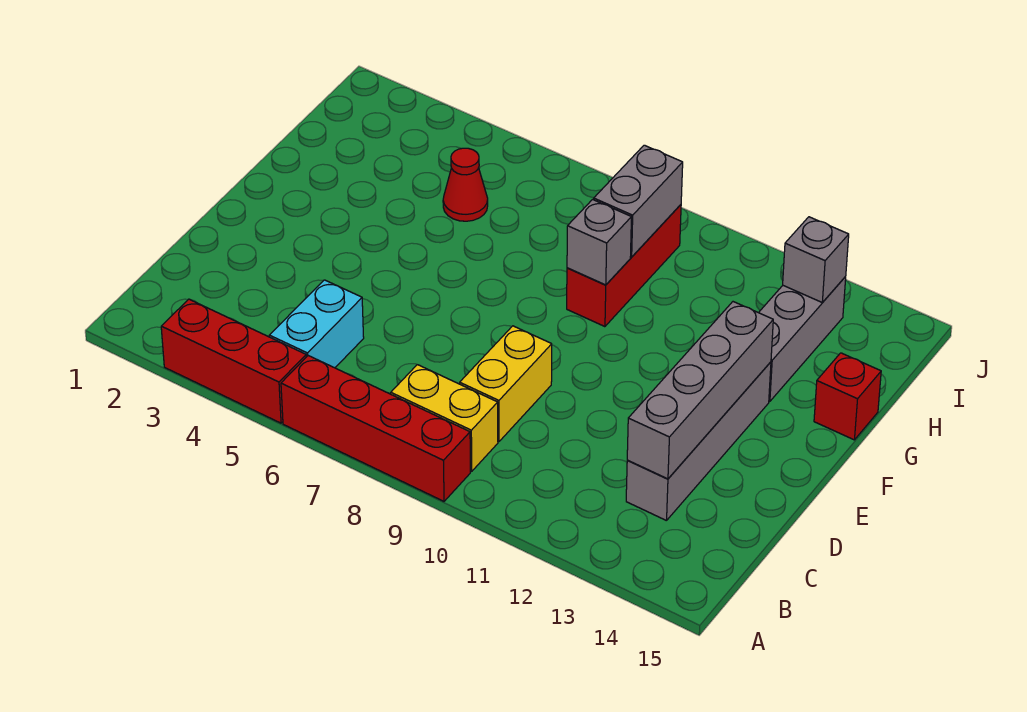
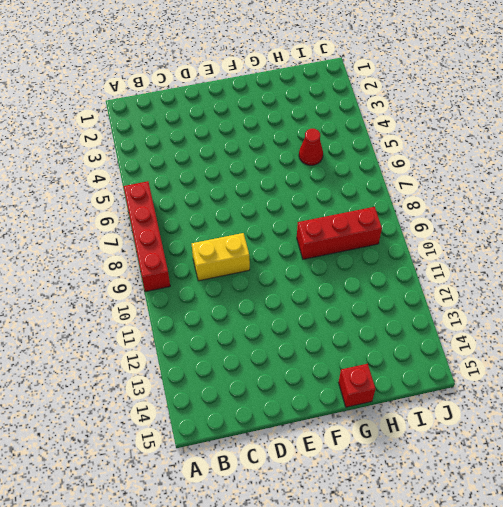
none -> red brick A3:A5 level 1
none -> cyan brick B5:C5 level 1
none -> yellow brick B8:B9 level 1

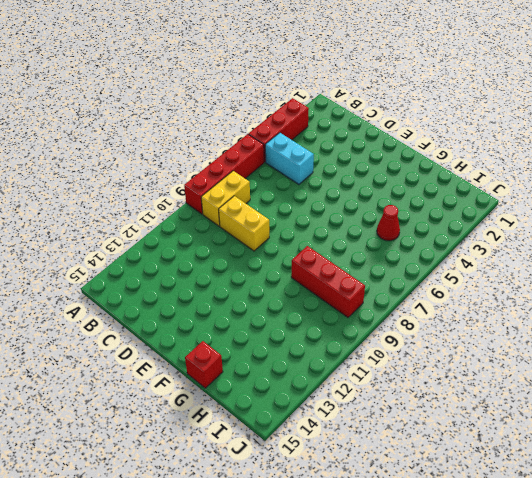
none -> grey brick C13:F13 level 1
none -> grey brick G13:I13 level 1
none -> grey brick C13:F13 level 2

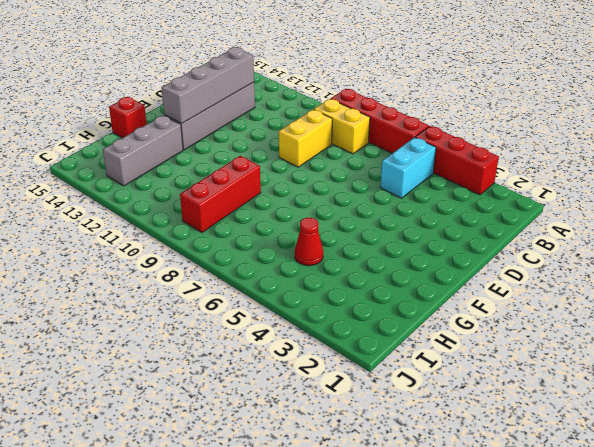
none -> grey brick G9 level 2
none -> grey brick H9:I9 level 2
none -> grey brick I13 level 2

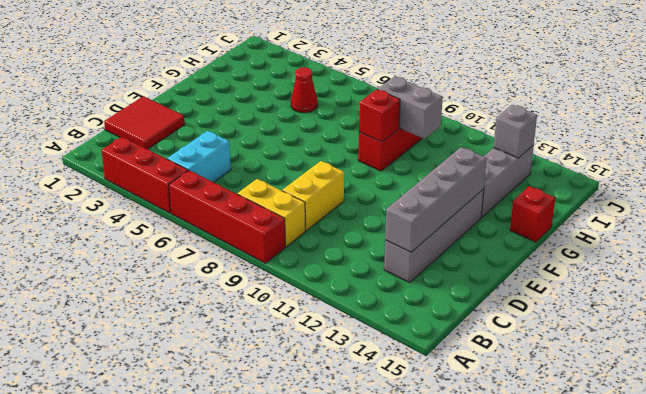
red tile C1:D2 level 1 -> none
red brick G9 level 2 -> grey brick G9 level 2
grey brick H9:H10 level 2 -> grey brick H9:I9 level 2

